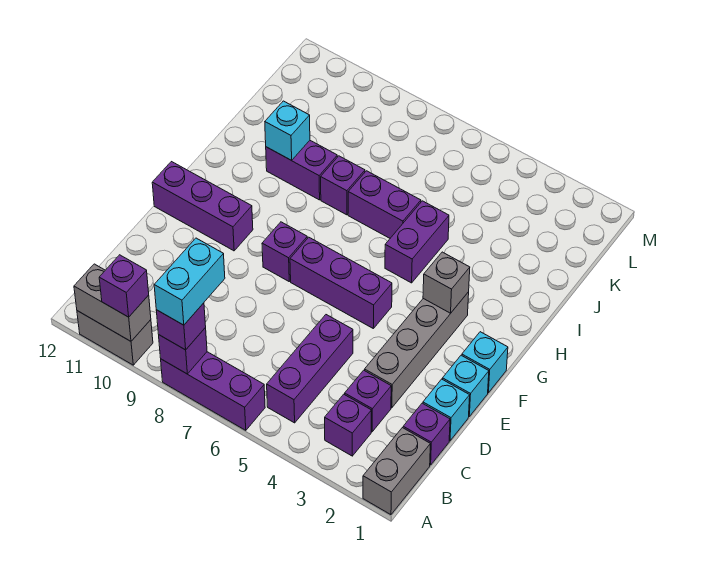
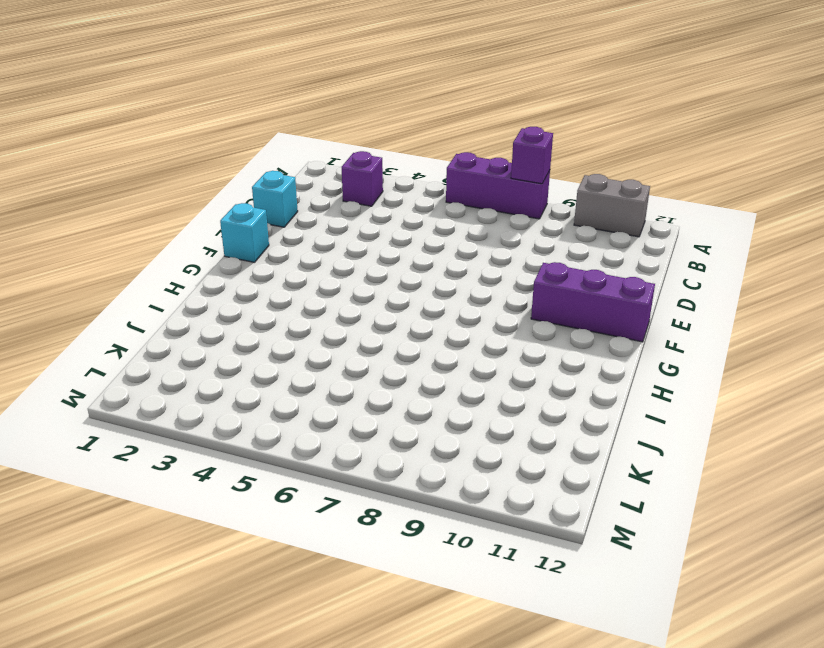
none -> grey brick A1:B1 level 1
none -> purple brick B5:D5 level 1
none -> purple brick C1 level 1

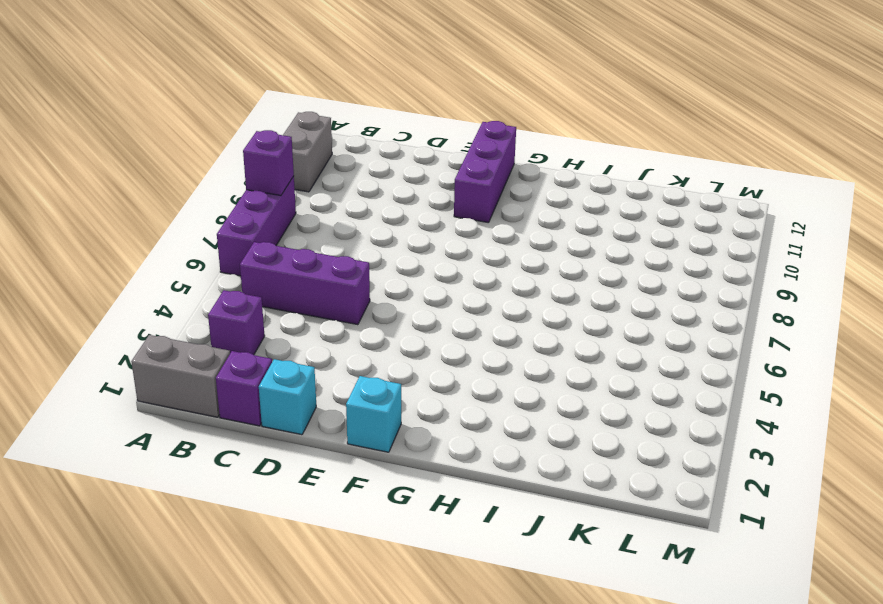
none -> purple brick C3 level 1
none -> grey brick D3:G3 level 1
none -> cyan brick E1 level 1

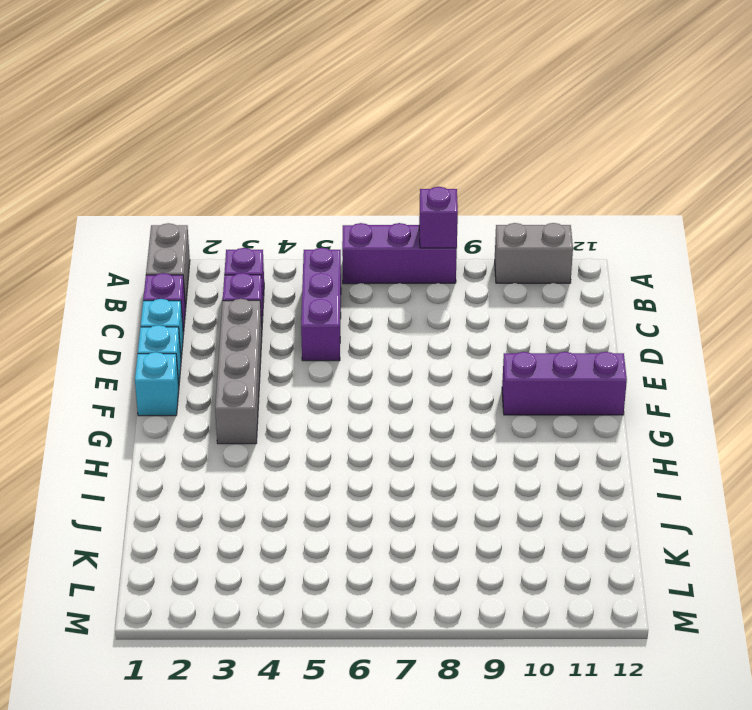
none -> purple brick F5:F7 level 1
none -> purple brick F8 level 1
none -> purple brick H5:I5 level 1

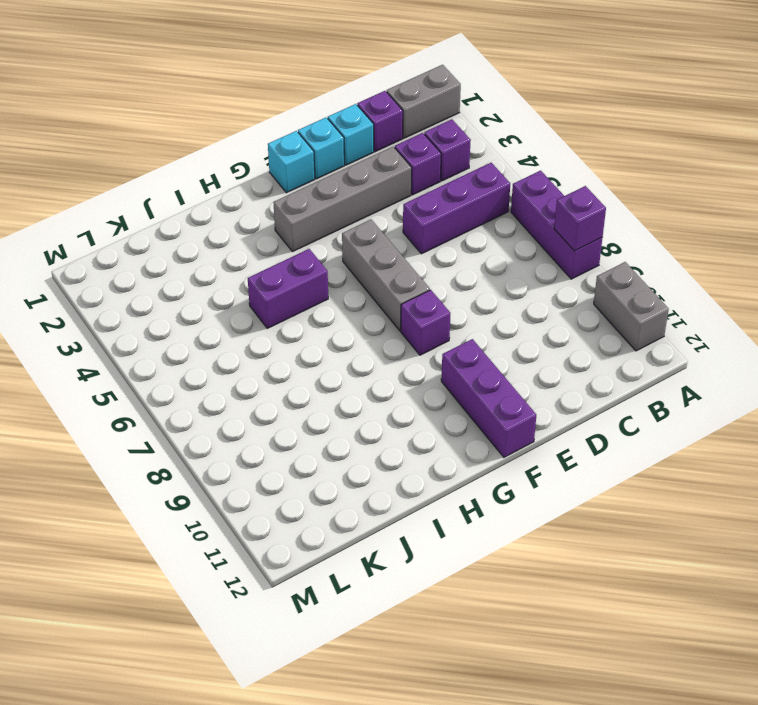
grey brick F5:F7 level 1 -> purple brick F5:F7 level 1
none -> purple brick I6:I7 level 1
none -> purple brick I8 level 1
none -> purple brick I9:I10 level 1

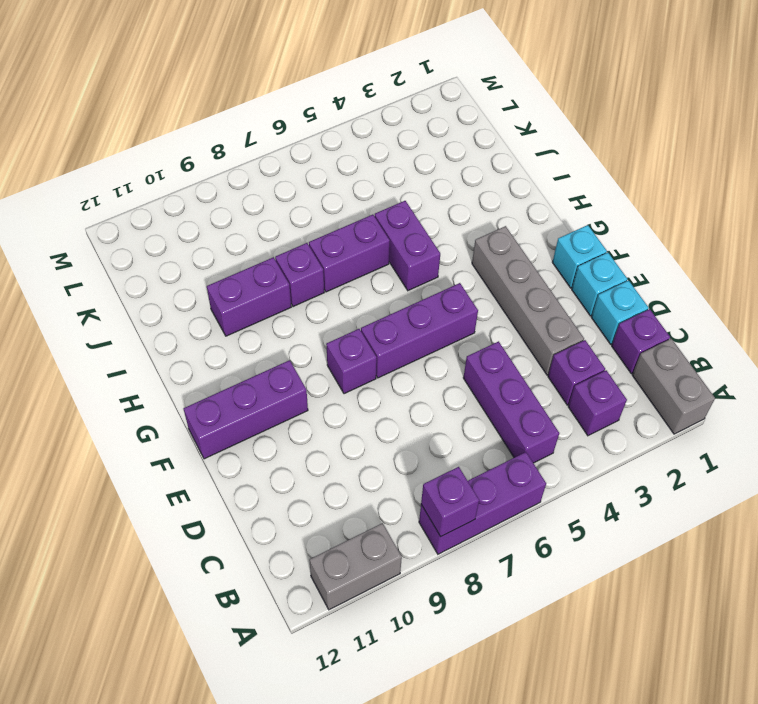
none -> grey brick A10:A11 level 2
none -> grey brick G3 level 2
none -> cyan brick I10 level 2

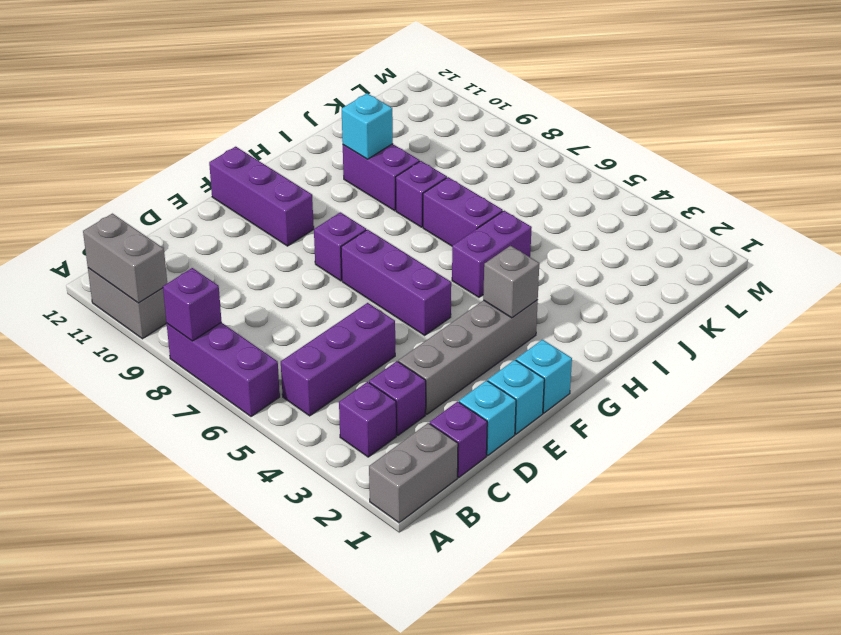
none -> purple brick A8 level 3
none -> purple brick A10 level 3
none -> cyan brick A8:B8 level 4

